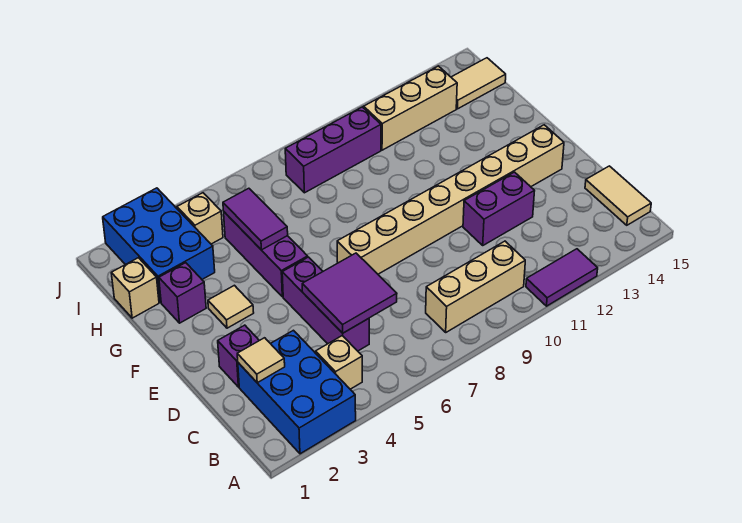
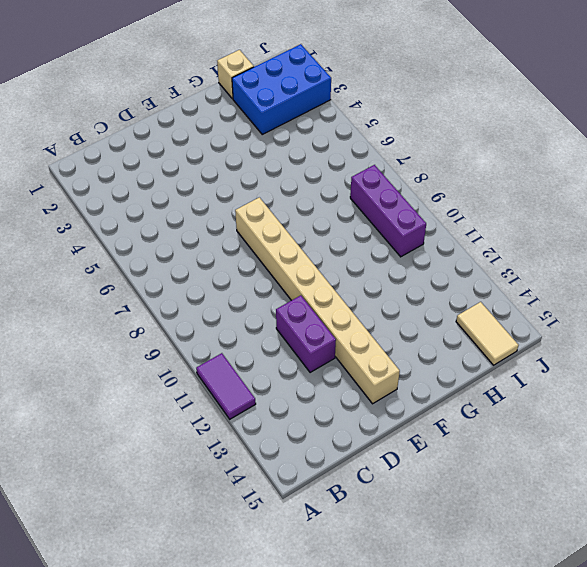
none -> blue brick A2:C3 level 1
none -> tan brick B4 level 1
none -> tan brick B8:B10 level 1

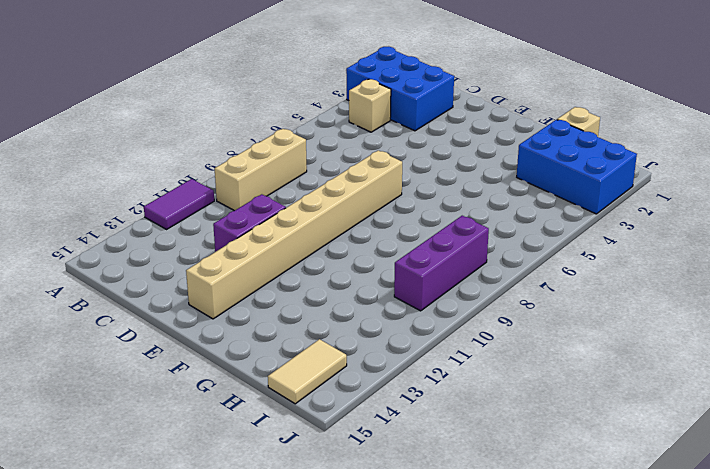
none -> tan tile B15:C15 level 1
none -> purple brick C5:E5 level 1
none -> purple brick D2 level 1

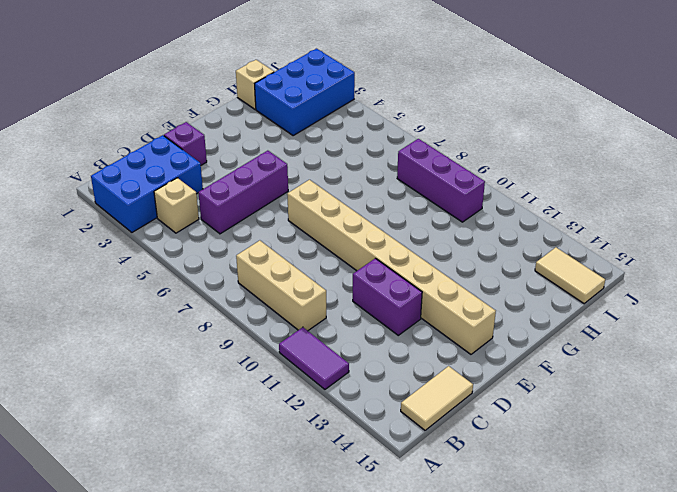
none -> tan tile F3 level 1
none -> purple brick F5:H5 level 1
none -> purple brick G2 level 1

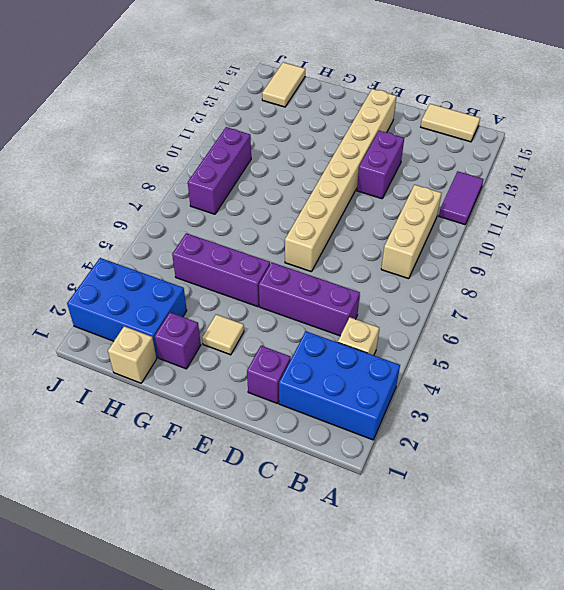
none -> tan brick I4 level 1
none -> tan brick I11:I13 level 1
none -> tan tile C2 level 2

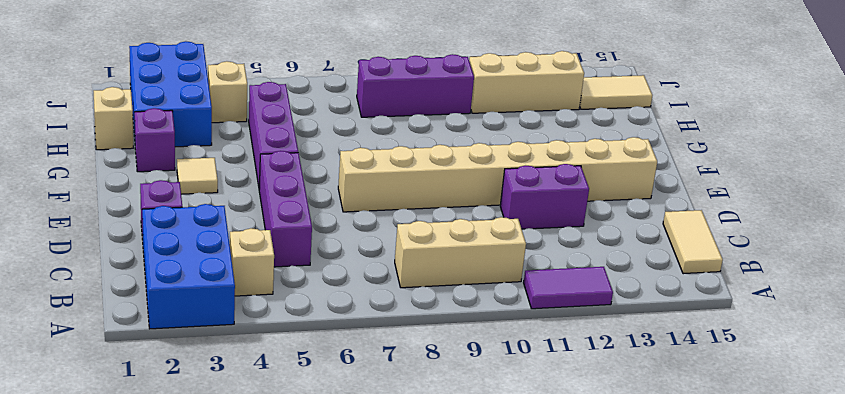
none -> tan tile C2 level 2
none -> purple tile C5:D6 level 2
none -> purple tile G5:H5 level 2

